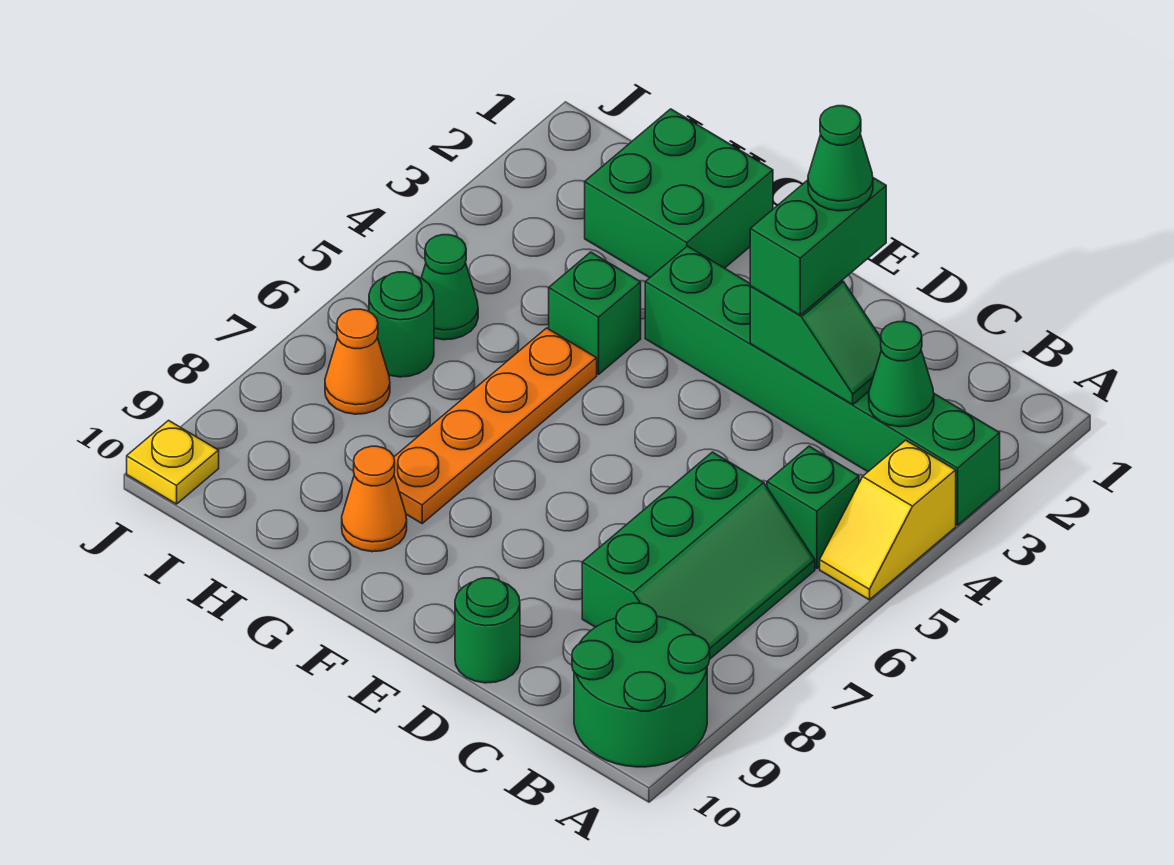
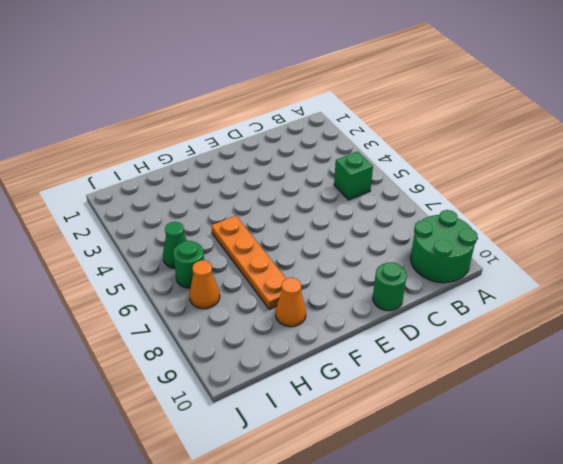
none -> green brick A3:F3 level 1
none -> yellow slope A4:A5 level 1 top 4
none -> green slope B6:C8 level 1 top C

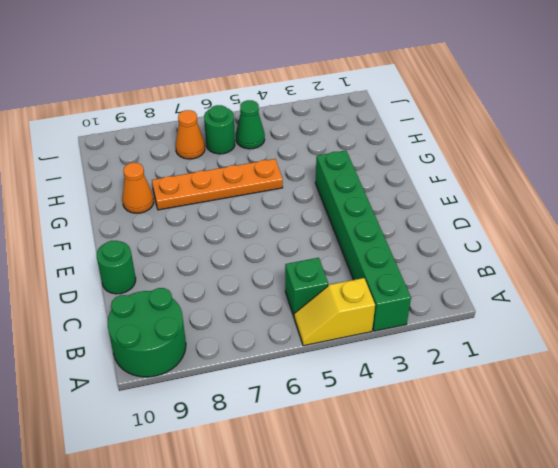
none -> green slope B6:C8 level 1 top C
none -> green brick G1:H2 level 1
none -> green brick G4 level 1

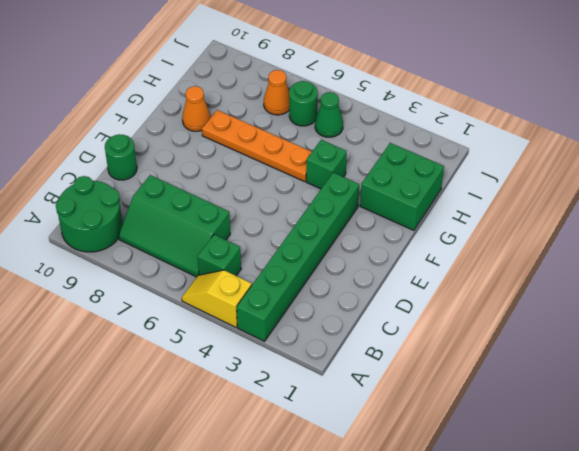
none -> yellow plate J10 level 1
none -> green cone B3 level 2
none -> green slope C3:D3 level 2 top D

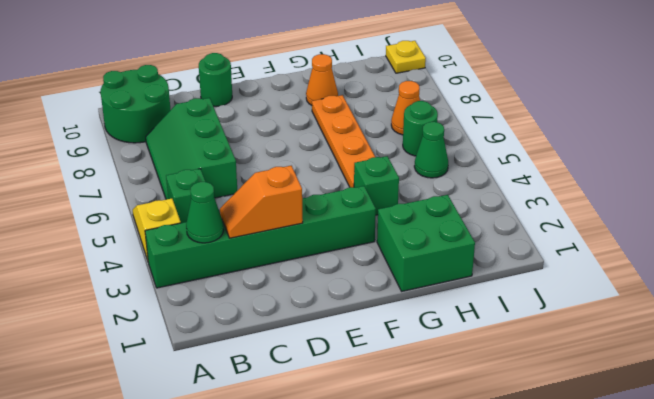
orange slope C3:D3 level 2 top D -> green slope C3:D3 level 2 top D
none -> green brick D2:D3 level 3
none -> green cone D2 level 4

